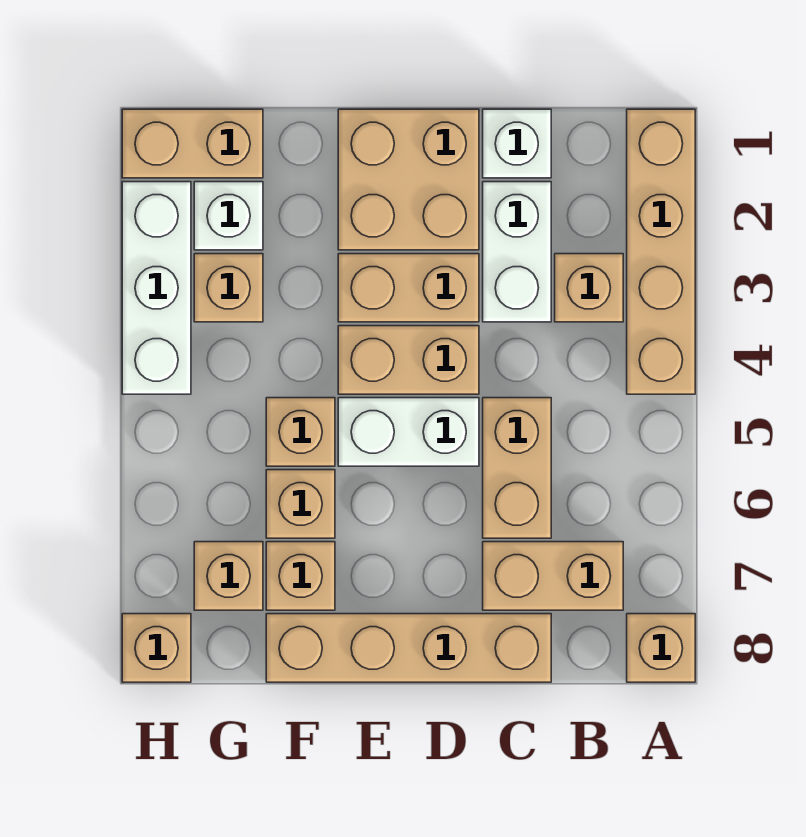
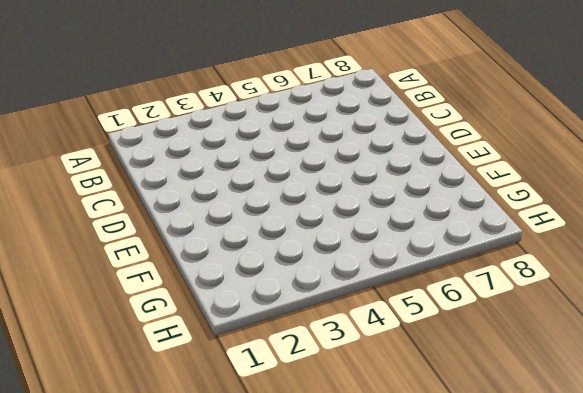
none -> tan brick A1:A4 level 1
none -> tan brick A8 level 1
none -> tan brick B3 level 1

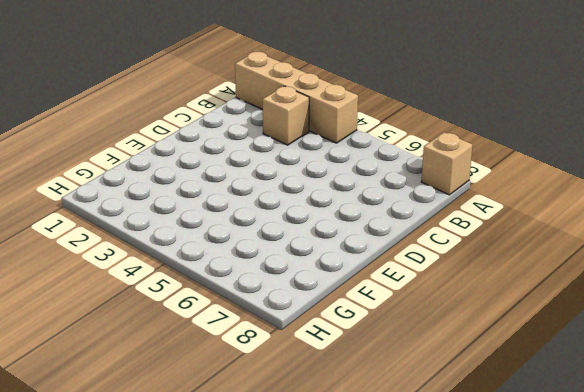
none -> tan brick B7:C7 level 1
none -> white brick C1 level 1
none -> white brick C2:C3 level 1

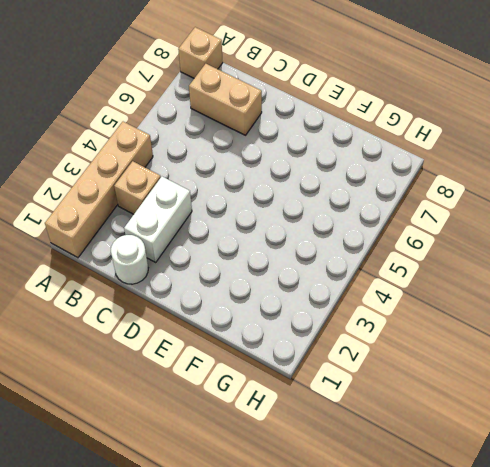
white round brick C1 level 1 -> white brick C1 level 1
none -> tan brick C5:C6 level 1
none -> tan brick C8:F8 level 1
none -> tan brick D1:E2 level 1

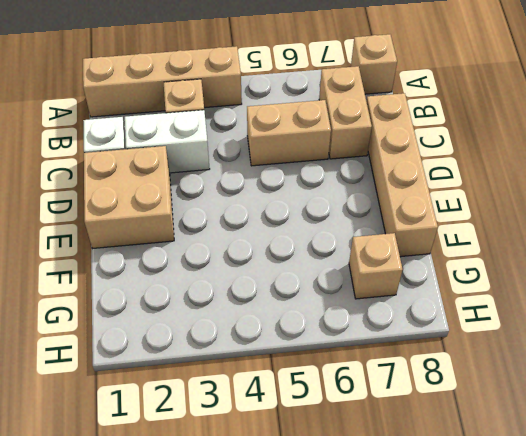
none -> tan brick D3:E3 level 1
none -> tan brick D4:E4 level 1
none -> white brick D5:E5 level 1

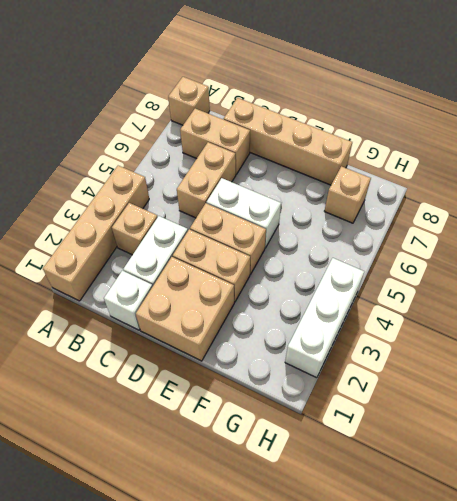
none -> tan brick F5 level 1
none -> tan brick F6 level 1
none -> tan brick F7 level 1

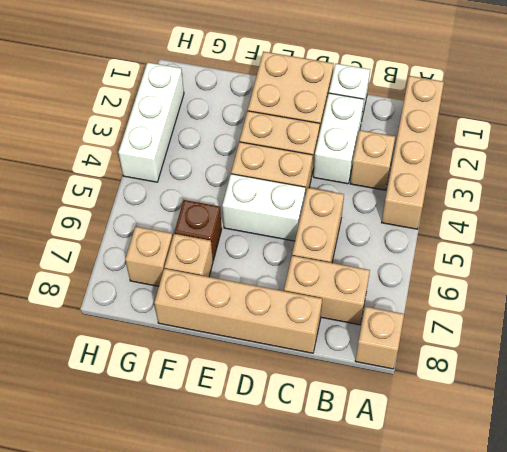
brown brick F6 level 1 -> tan brick F6 level 1
none -> tan brick F5 level 1
none -> tan brick G1:H1 level 1
none -> white brick G2 level 1

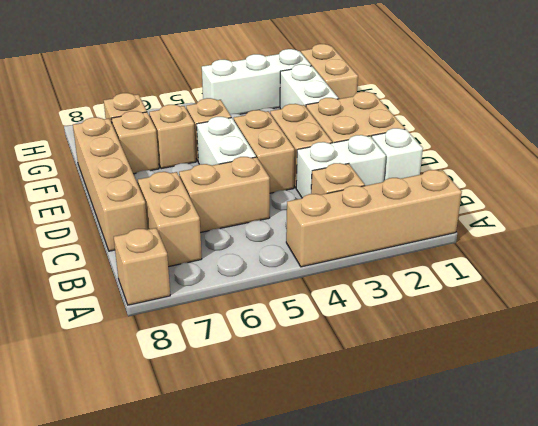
white brick F2:G2 level 1 -> white brick G2 level 1
none -> tan brick G3 level 1
none -> tan brick H8 level 1

